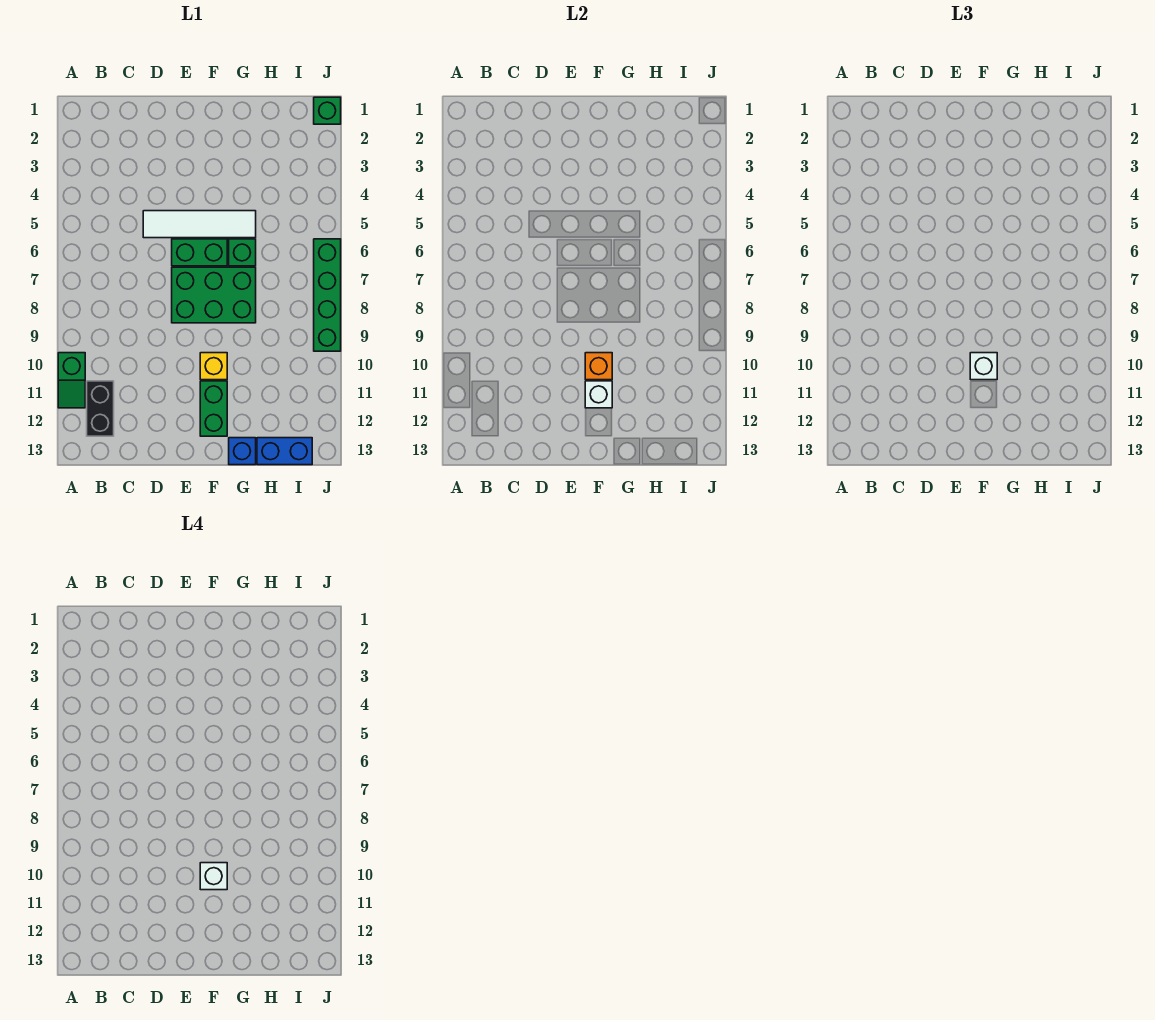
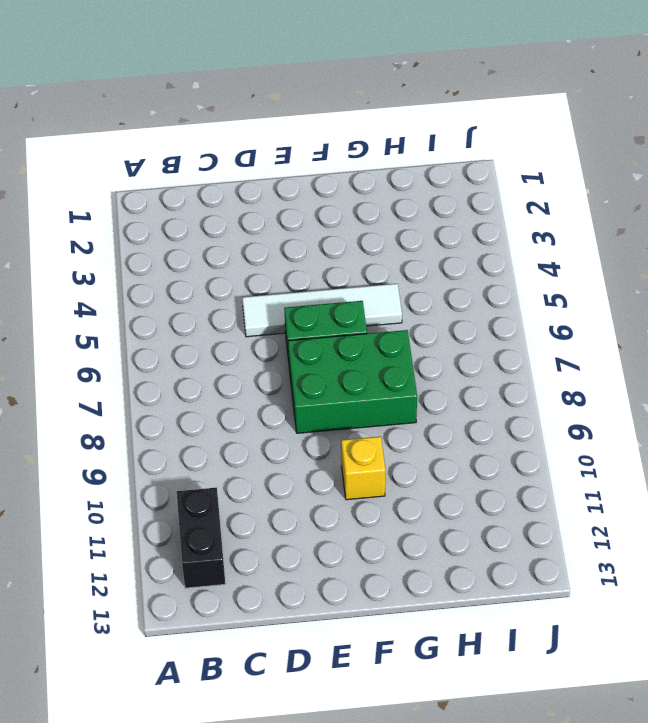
none -> green slope A10:A11 level 1 top 10
none -> green brick F11:F12 level 1
none -> green brick G6 level 1

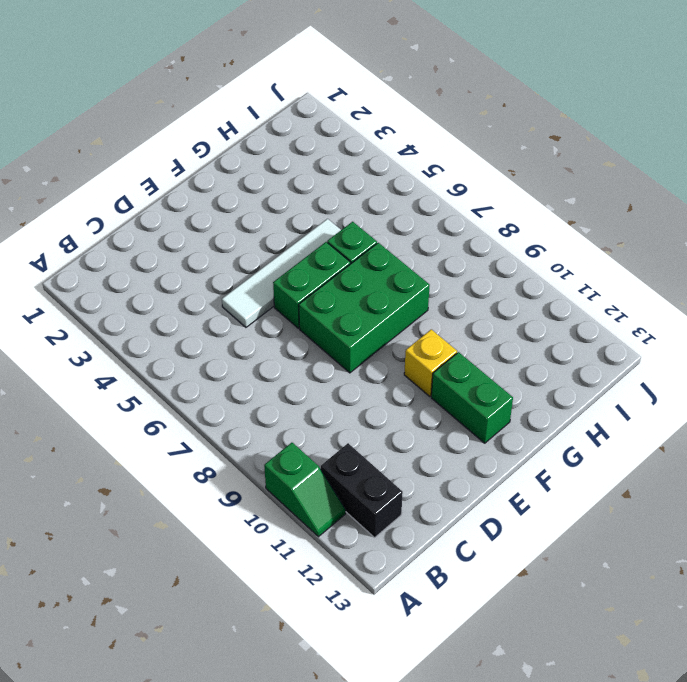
none -> blue brick G13 level 1
none -> blue brick H13:I13 level 1
none -> green brick J1 level 1

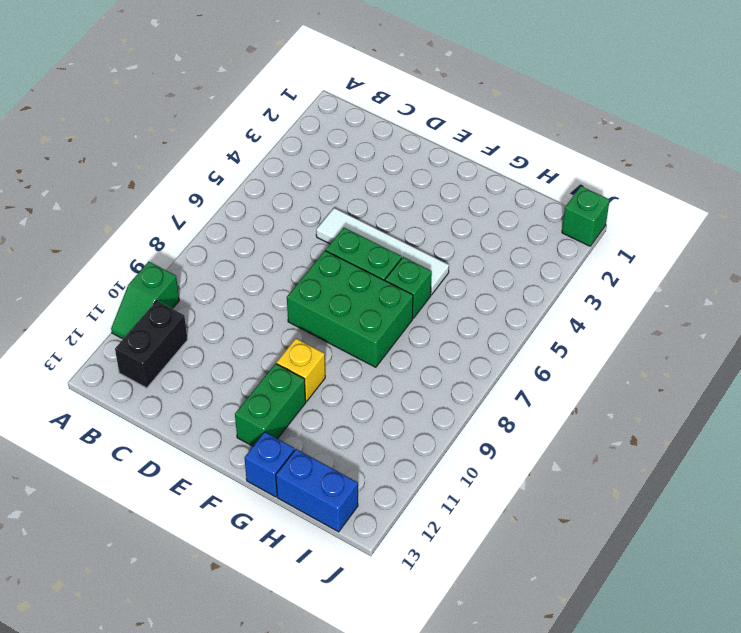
none -> green brick J6:J9 level 1
none -> orange brick F10 level 2
none -> white brick F11 level 2

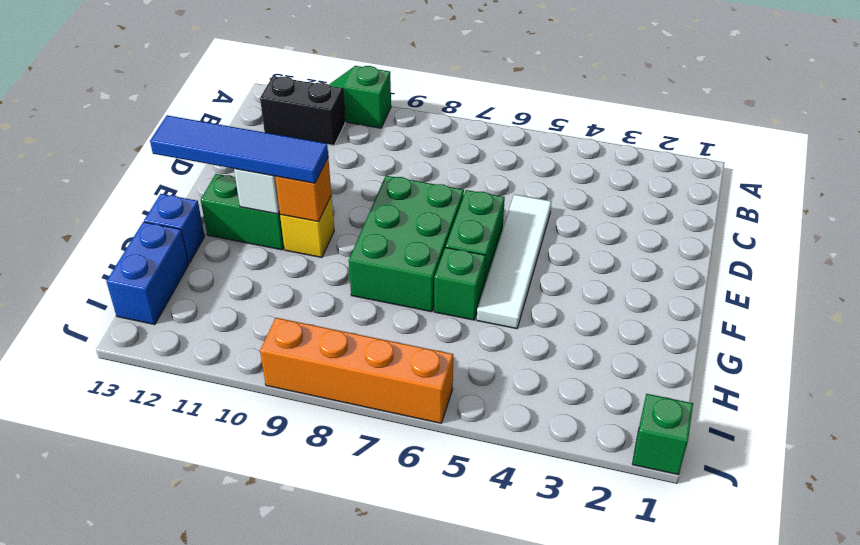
blue tile F10:F13 level 3 -> white brick F10 level 3
orange brick J6:J9 level 1 -> green brick J6:J9 level 1
none -> white brick F10 level 4

